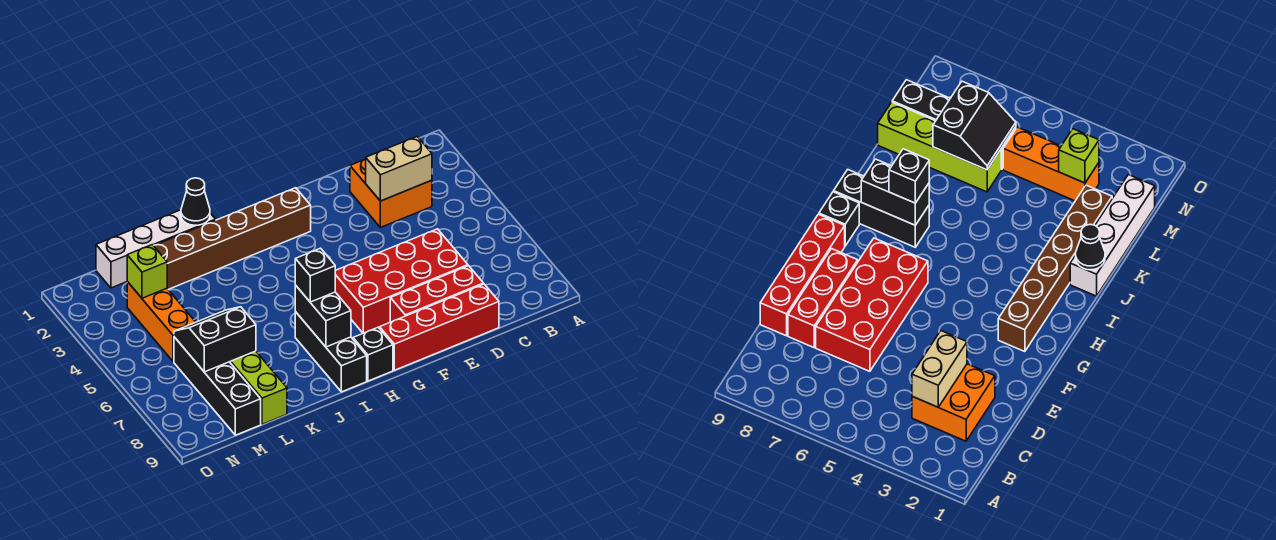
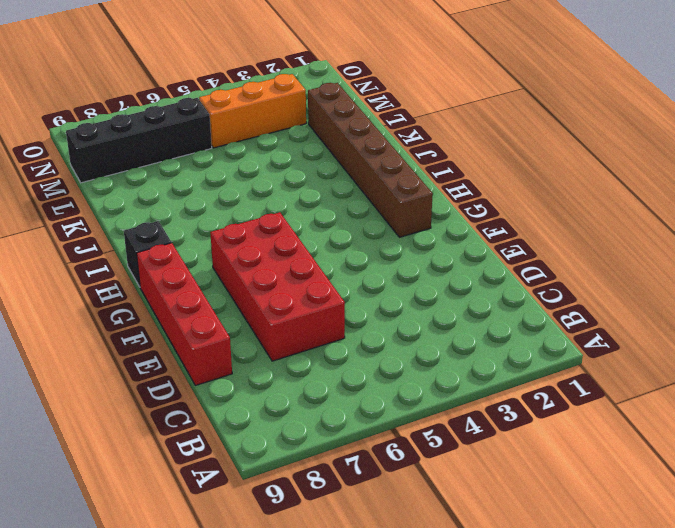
none -> orange brick C2:D3 level 1
none -> red brick D8:F8 level 1
none -> black brick I7:I9 level 1

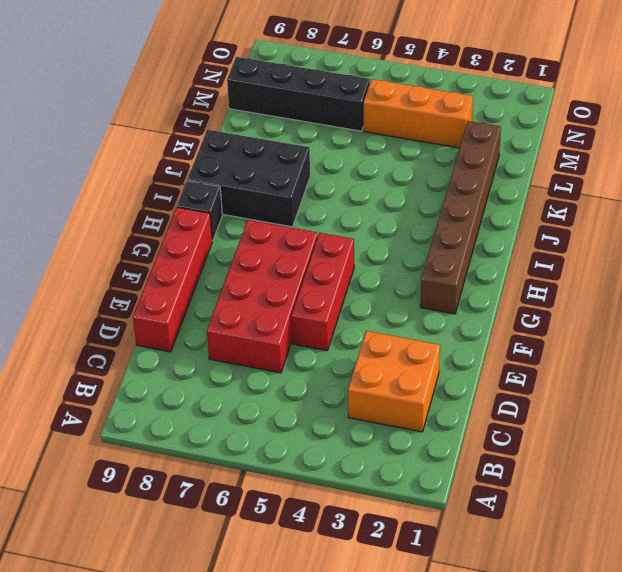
red brick E5:G5 level 1 -> red brick D8:F8 level 1
black brick I7:J9 level 1 -> black brick I7:I9 level 1
none -> white brick J1:M1 level 1
none -> lime brick L6:L9 level 1
none -> tan brick C3:D3 level 2

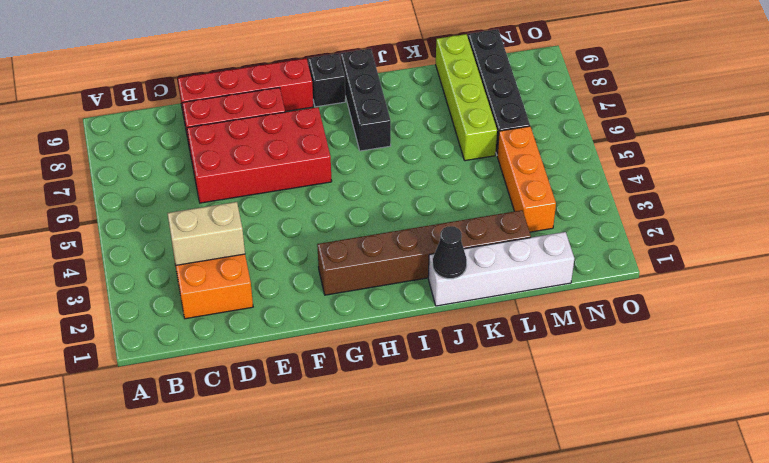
none -> black brick I7:I8 level 2
none -> black slope L6:M7 level 2 top 7
none -> lime brick M3 level 2

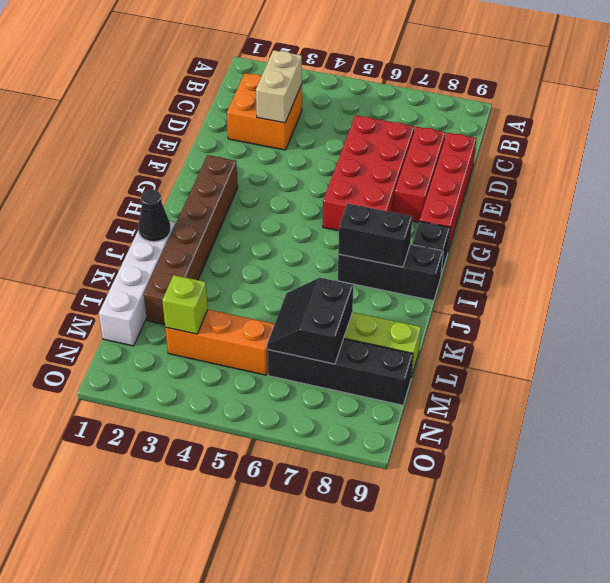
none -> black brick I7 level 3

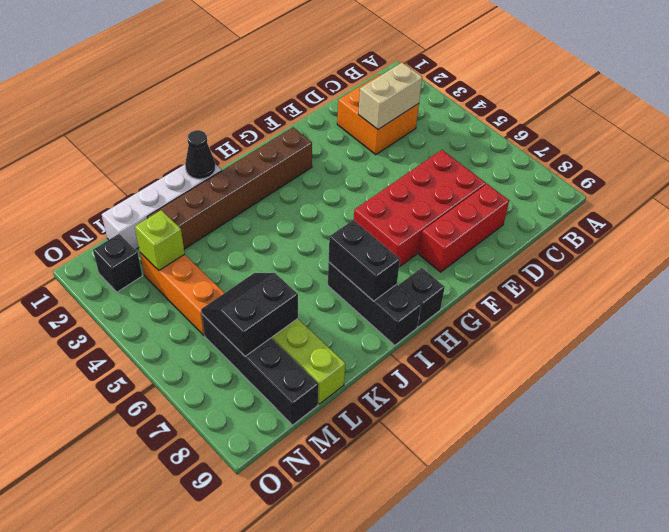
black brick N2 level 1 -> black brick I7 level 3
none -> red brick D9:G9 level 1

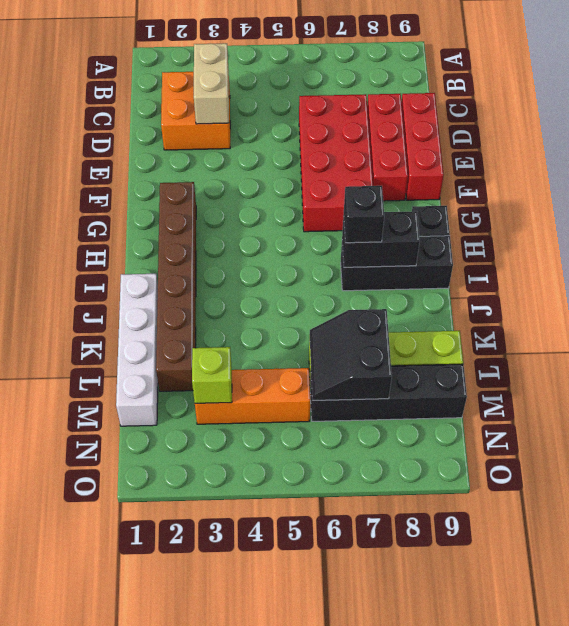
red brick D9:F9 level 1 -> red brick D9:G9 level 1
none -> black cone J1 level 2

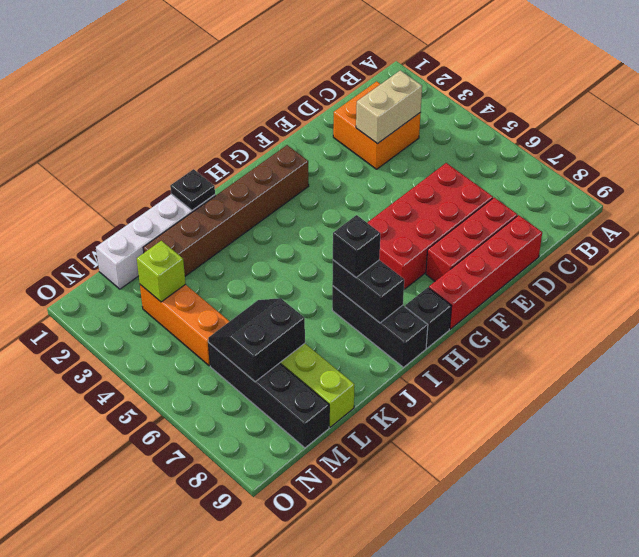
black plate J1 level 2 -> black cone J1 level 2

